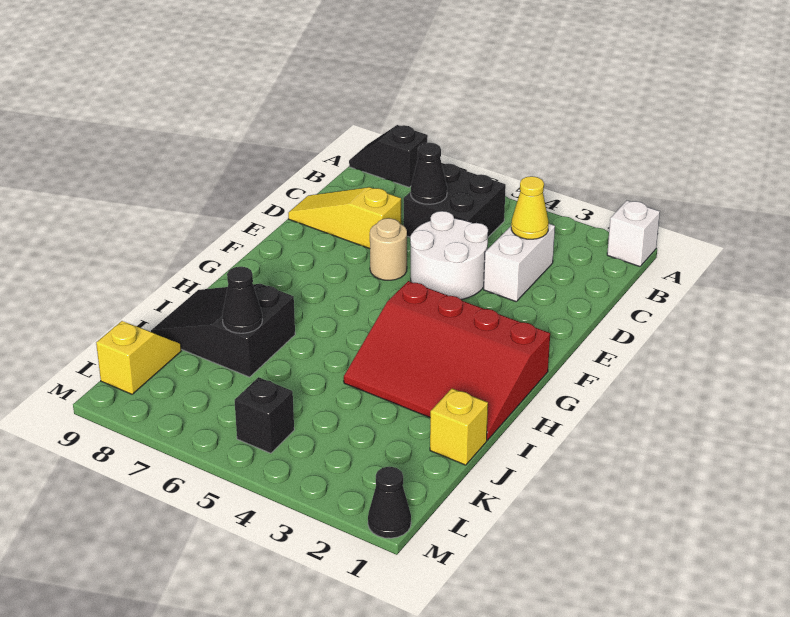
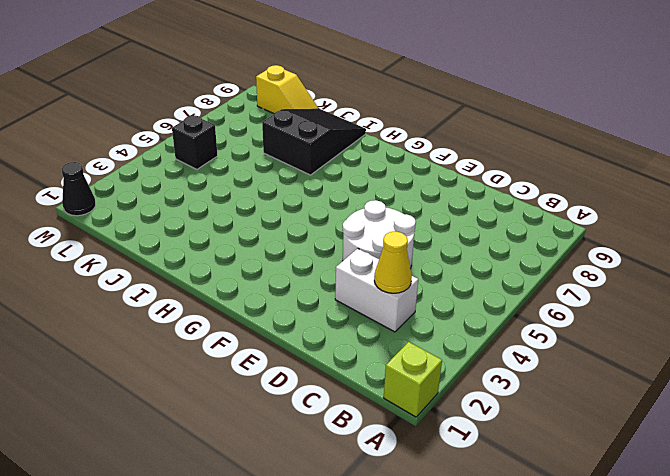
lime brick A1 level 1 -> white brick A1 level 1
none -> black slope A8:A9 level 1 top 8
none -> black brick B5:C6 level 1
none -> yellow slope D7:D9 level 1 top 7

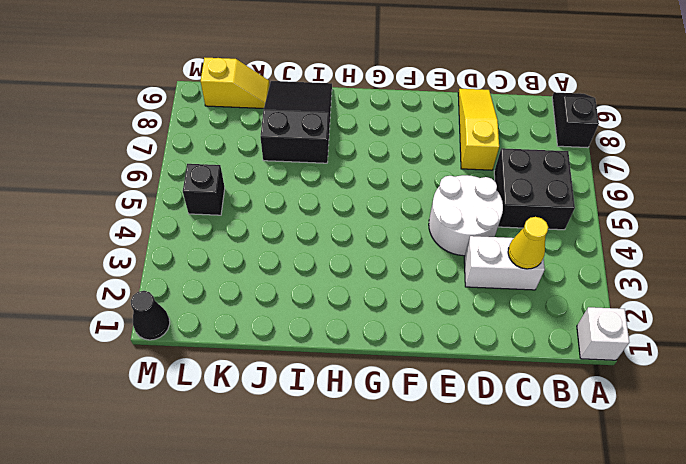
none -> tan round brick E6 level 1
none -> red slope G1:I4 level 1 top G
none -> yellow brick J1 level 1

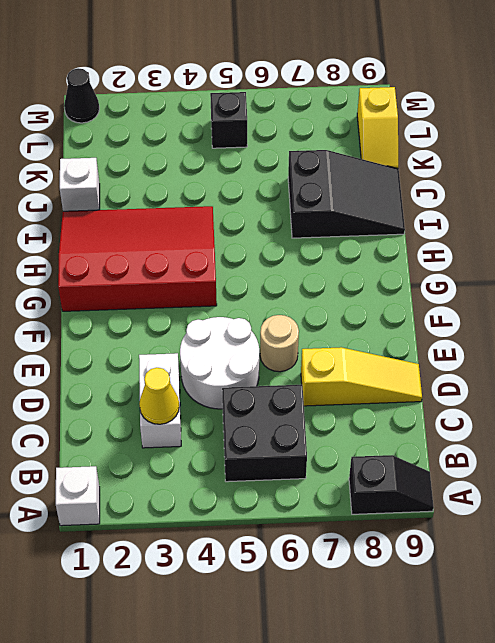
white brick J1 level 1 -> yellow brick J1 level 1
none -> black cone C6 level 2
none -> black cone J7 level 2

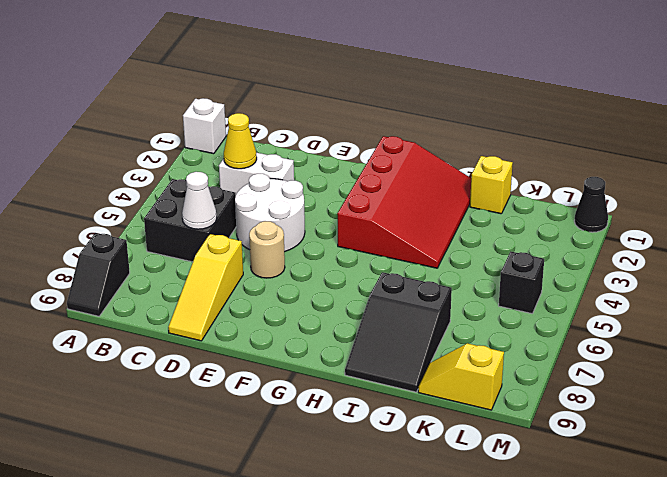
white cone C6 level 2 -> black cone C6 level 2
none -> black cone J7 level 2

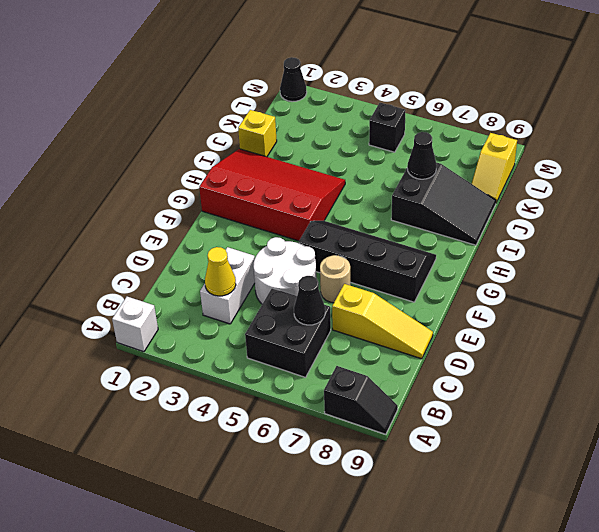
black slope F5:G8 level 1 top F -> none

